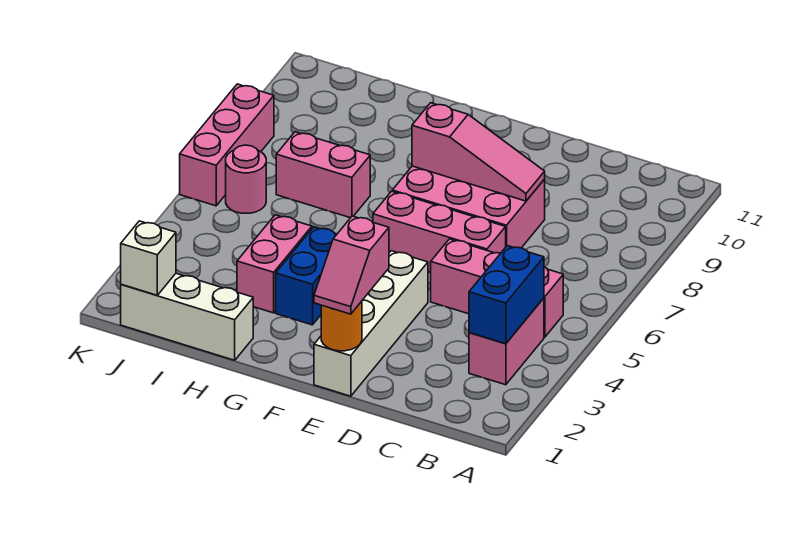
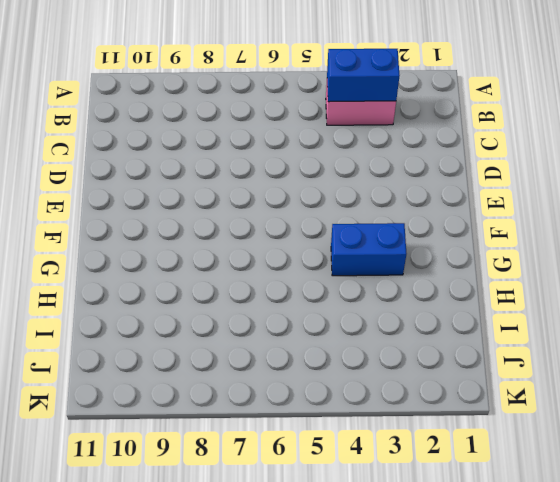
none -> pink brick B5:D5 level 1
none -> pink brick D6:F6 level 1
none -> pink brick D7:F8 level 1

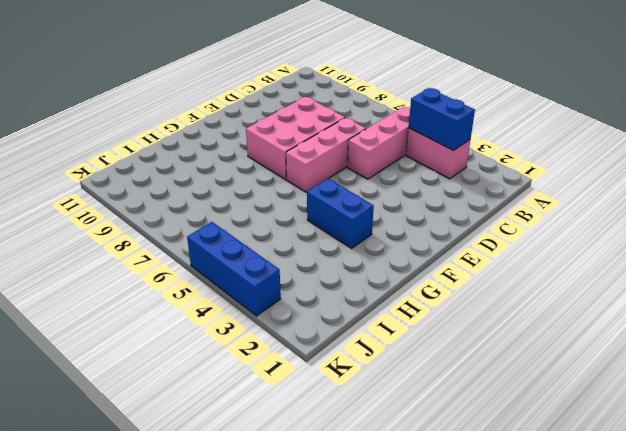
blue brick K3:K5 level 1 -> none
none -> white brick E1:E4 level 1
none -> white brick H1:J1 level 1
none -> pink brick H3:H4 level 1

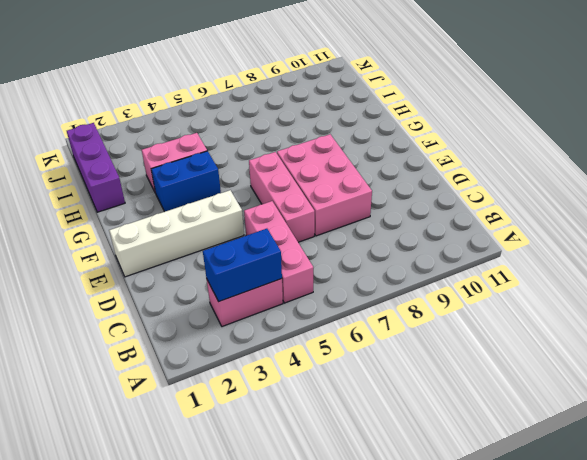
purple brick H1:J1 level 1 -> white brick H1:J1 level 1
none -> pink brick H7:I7 level 1
none -> pink round brick J6 level 1
none -> pink brick K6:K8 level 1

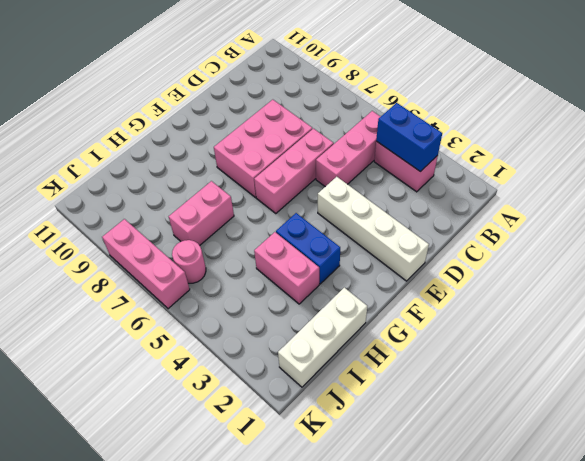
none -> pink slope D8:F8 level 2 top F
none -> orange round brick E1 level 2
none -> white brick J1 level 2

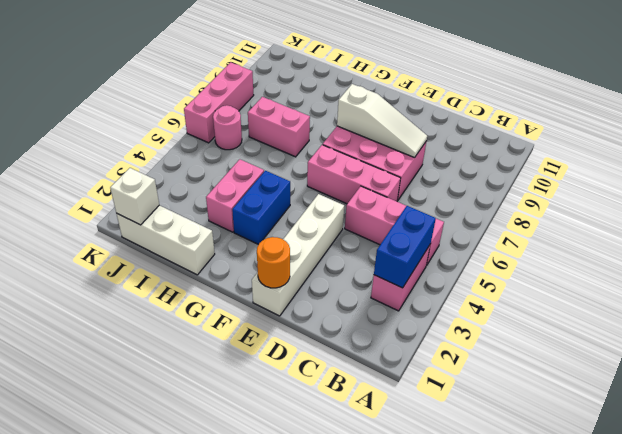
white slope D8:F8 level 2 top F -> pink slope D8:F8 level 2 top F
none -> pink slope E1:E2 level 3 top 2

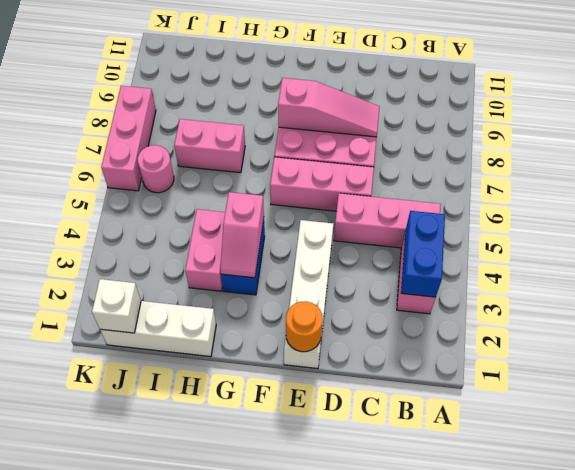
pink slope G3:G4 level 2 top 4 -> pink slope E1:E2 level 3 top 2

